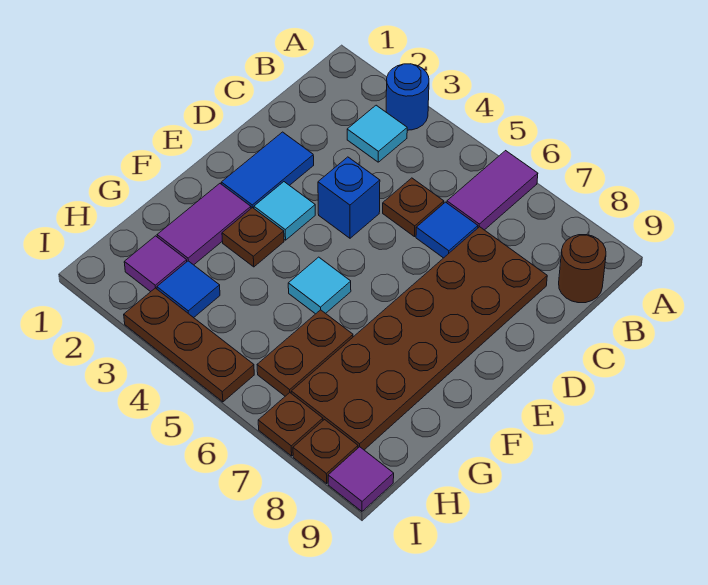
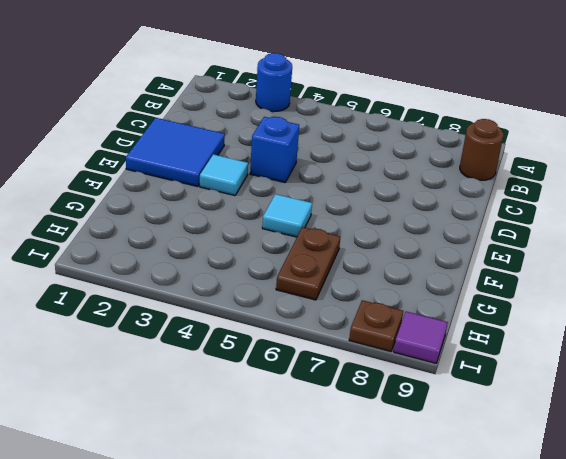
blue tile D1:E2 level 1 -> blue tile D2:E2 level 1
none -> purple tile A6:B6 level 1
none -> cyan tile B3 level 1
none -> brown plate C5 level 1

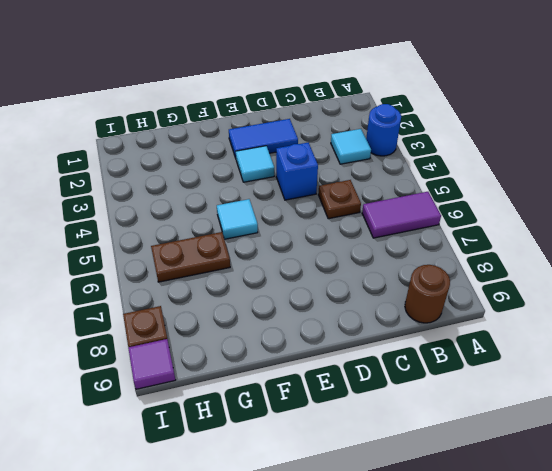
none -> blue tile C6 level 1
none -> brown plate C7:H8 level 1
none -> purple tile F2:G2 level 1

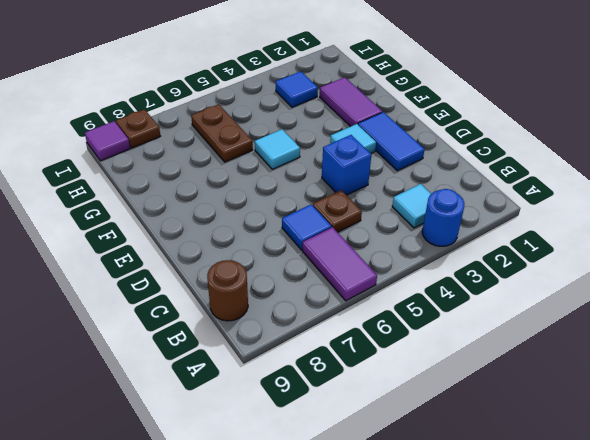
none -> brown plate C7:H8 level 1
none -> brown plate F3 level 1
none -> purple tile H2 level 1

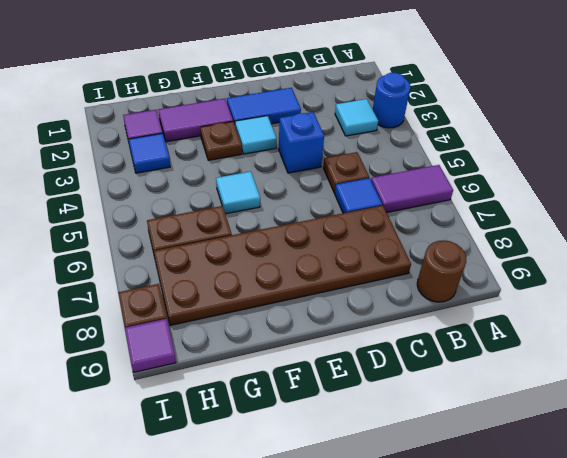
none -> brown plate I3:I5 level 1
none -> brown plate I7 level 1

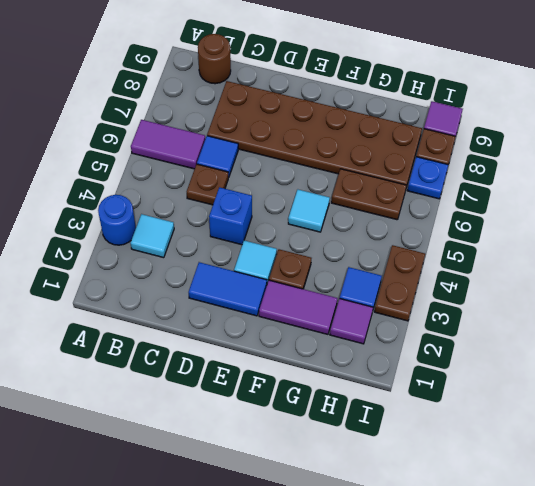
brown plate I3:I4 level 1 -> brown plate I3:I5 level 1
blue plate I7 level 1 -> brown plate I7 level 1

